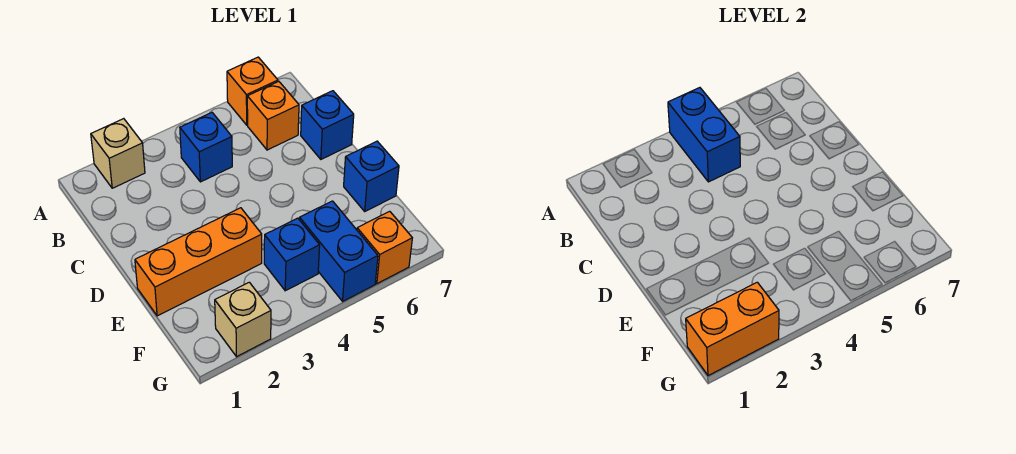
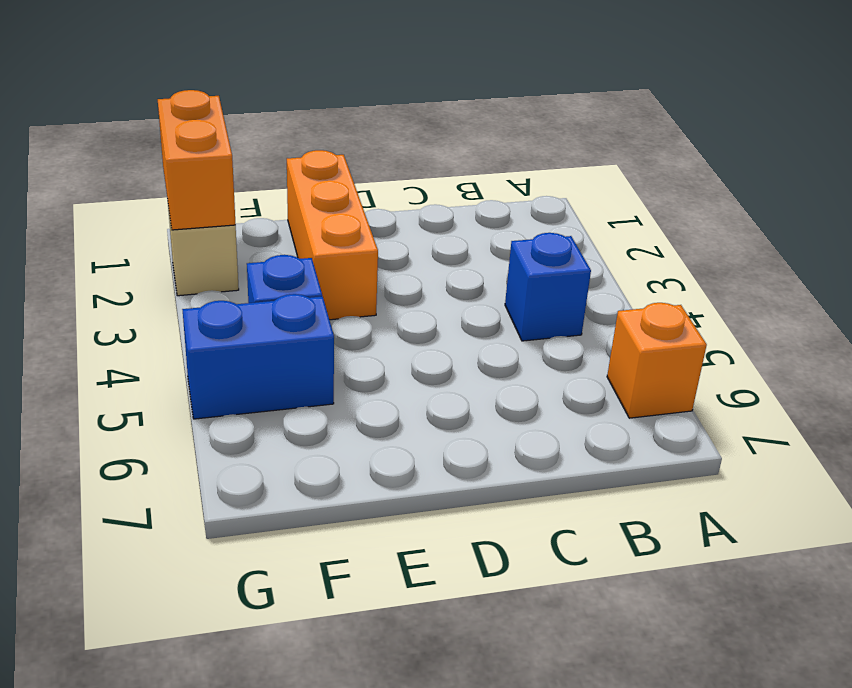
none -> tan brick A2 level 1
none -> orange brick B6 level 1
none -> blue brick C7 level 1

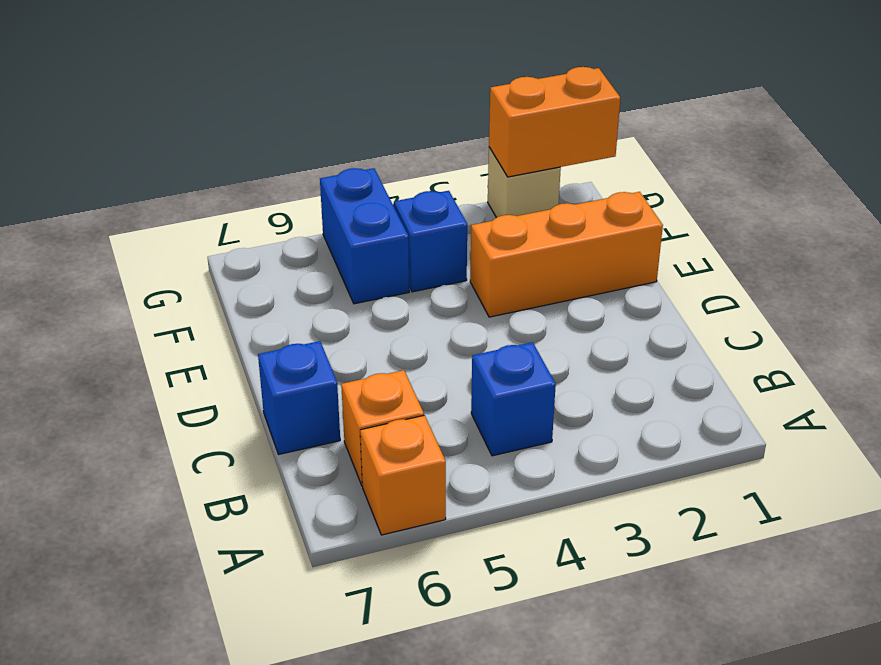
none -> tan brick A2 level 1
none -> blue brick E7 level 1
none -> orange brick G6 level 1

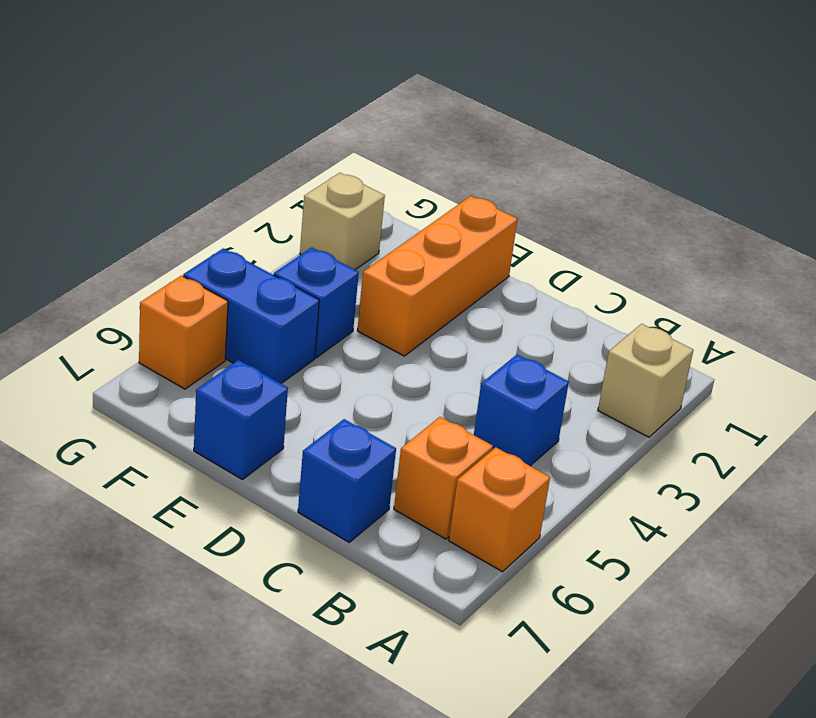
none -> blue brick A4:B4 level 2
none -> orange brick G1:G2 level 2

